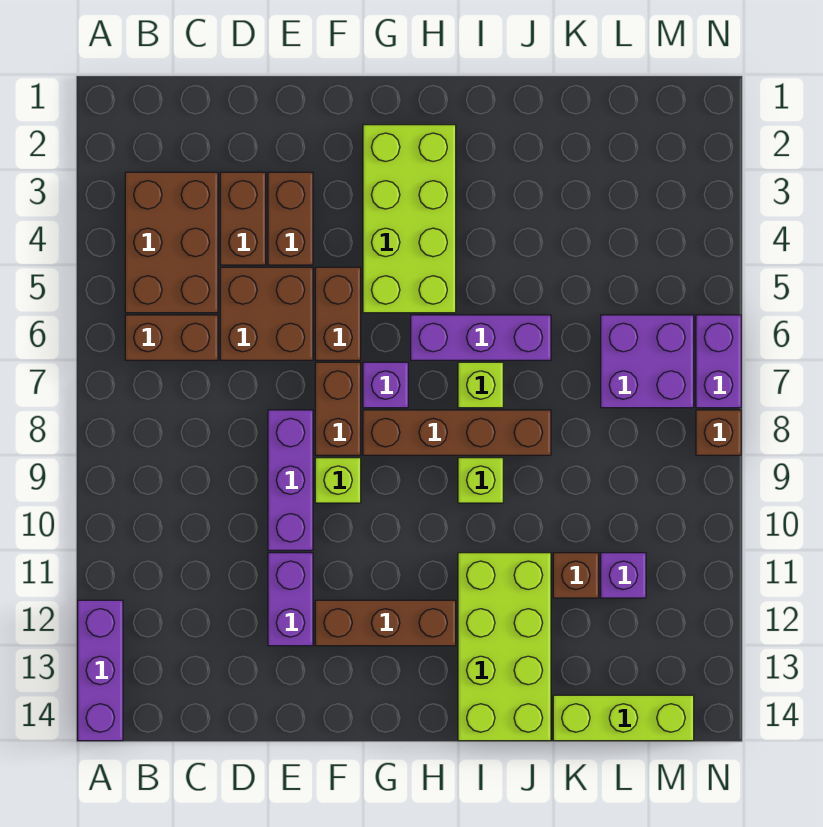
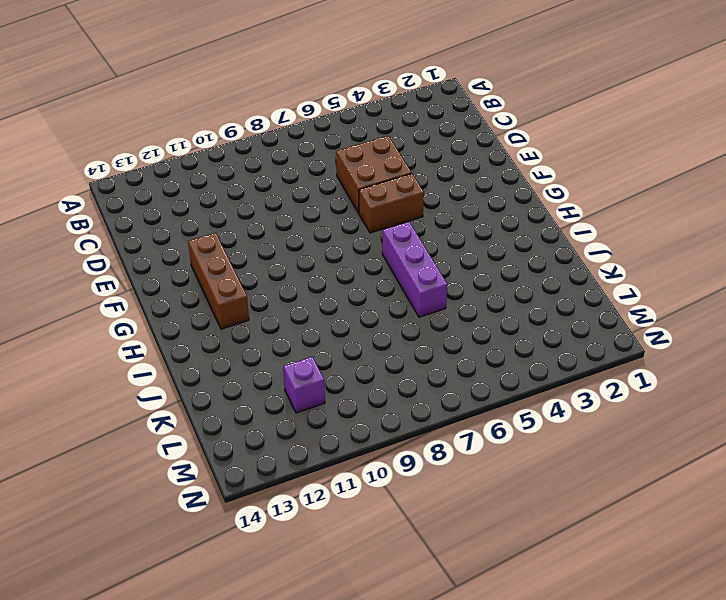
none -> purple brick A12:A14 level 1
none -> brown brick B3:C5 level 1
none -> brown brick B6:C6 level 1

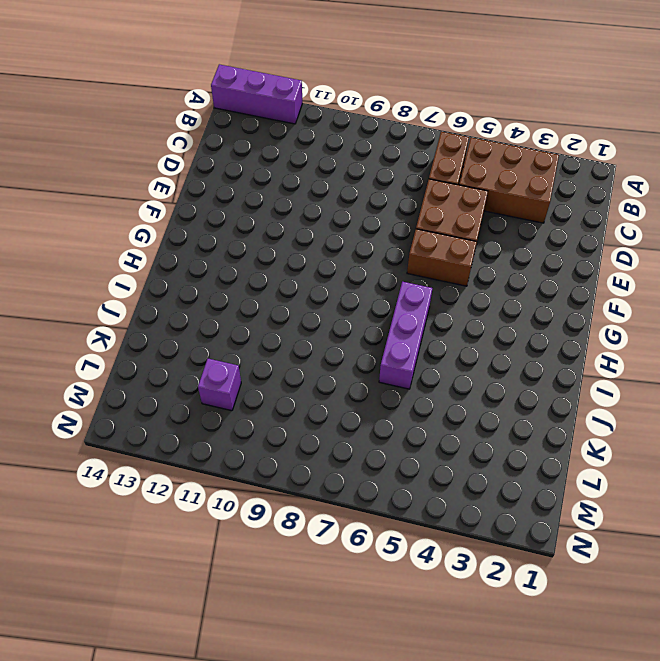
none -> brown brick D3:D4 level 1
none -> brown brick E3:E4 level 1
none -> purple brick E8:E10 level 1

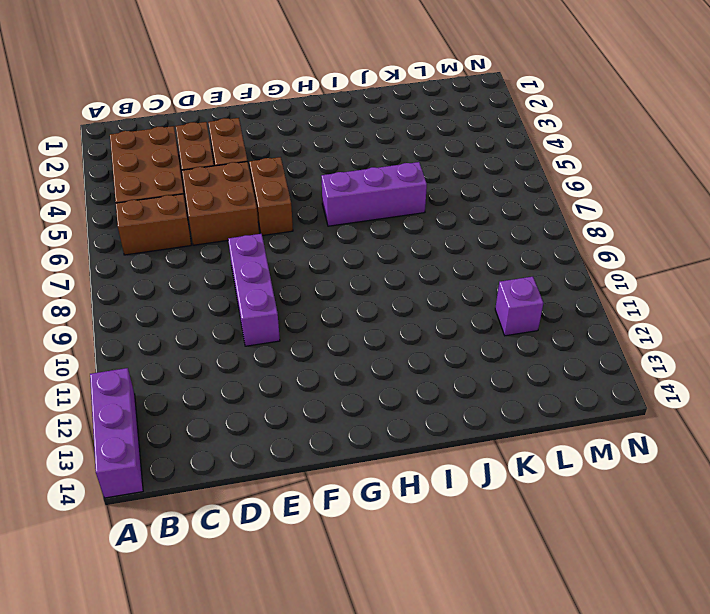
none -> purple brick E11:E12 level 1
none -> brown brick F7:F8 level 1
none -> lime brick F9 level 1

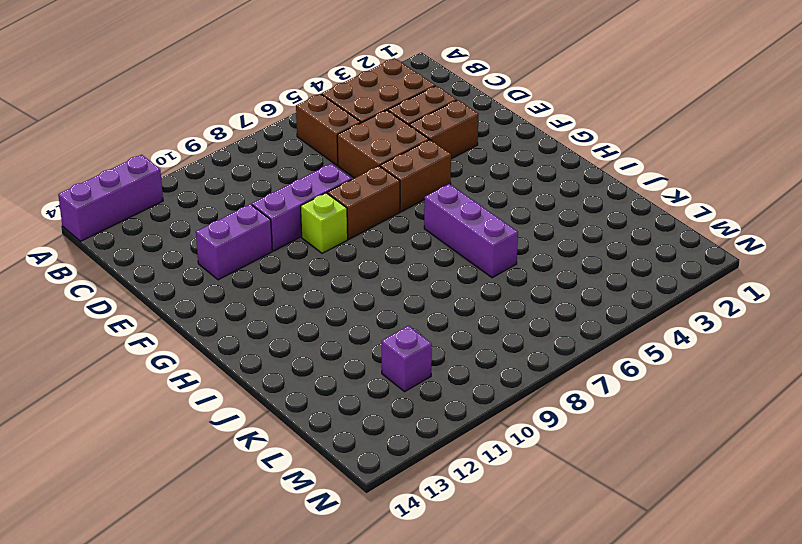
none -> brown brick F12:H12 level 1
none -> lime brick G2:H5 level 1
none -> purple brick G7 level 1

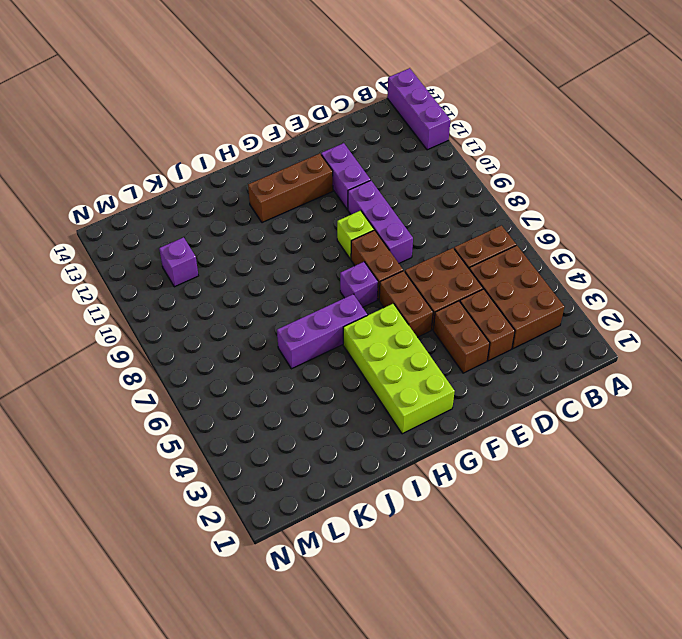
none -> brown brick G8:J8 level 1
none -> lime brick I7 level 1
none -> lime brick I9 level 1

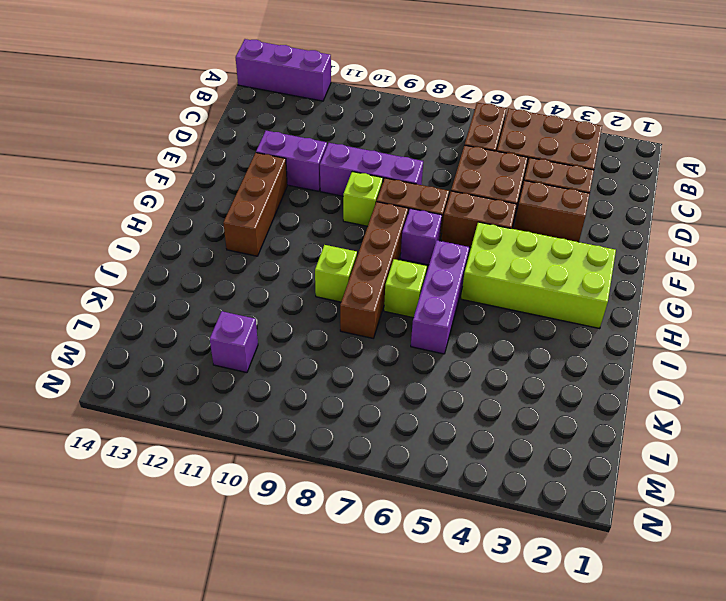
none -> lime brick I11:J14 level 1
none -> brown brick K11 level 1
none -> lime brick K14:M14 level 1

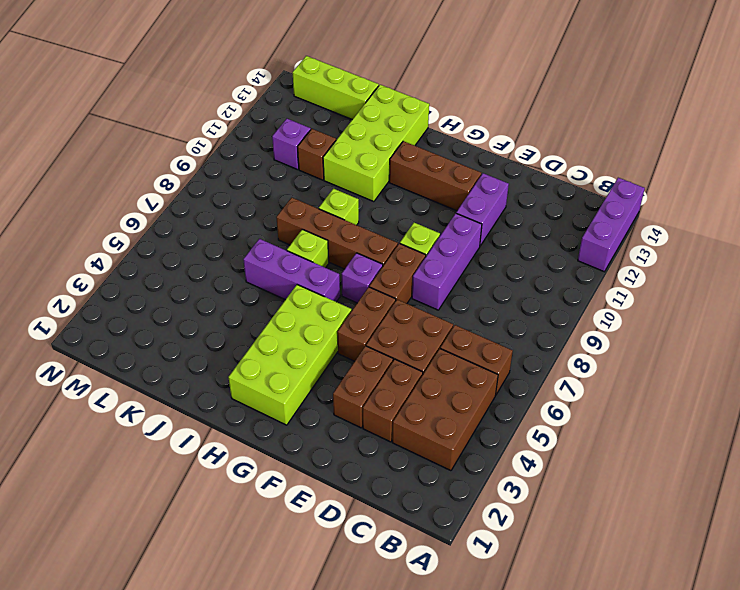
none -> purple brick L6:M7 level 1
none -> purple brick N6:N7 level 1
none -> brown brick N8 level 1

